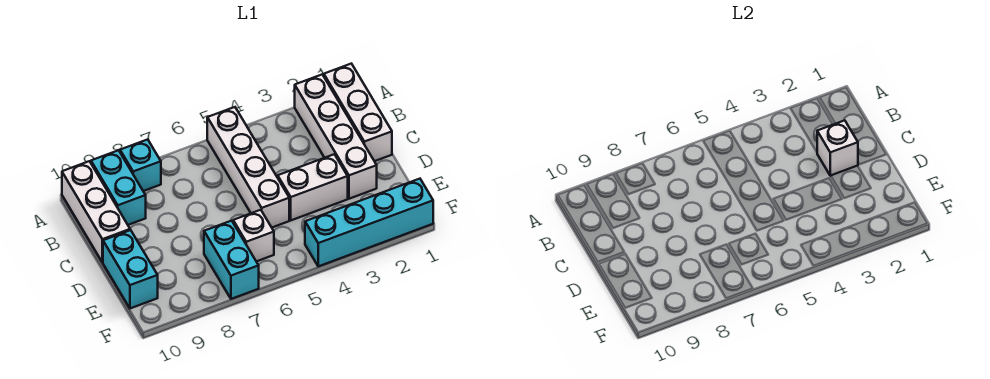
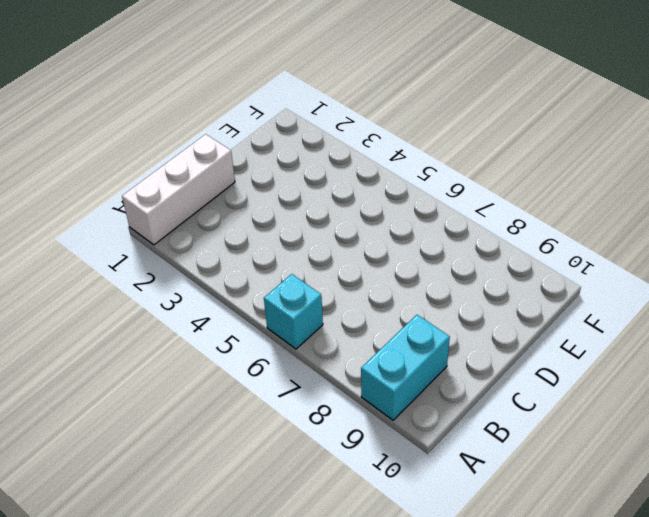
cyan brick A6 level 1 -> cyan brick A8 level 1
none -> white brick A2:D2 level 1
none -> white brick A5:D5 level 1
none -> white brick A10:C10 level 1

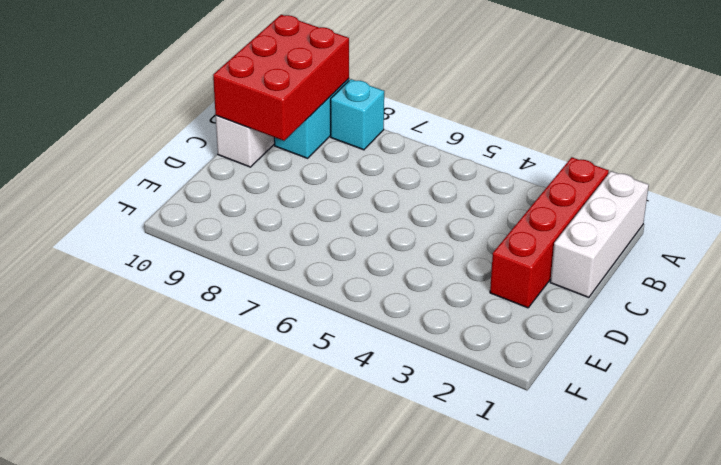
red brick A2:D2 level 1 -> white brick A2:D2 level 1
red brick A9:C10 level 2 -> none
none -> white brick A5:D5 level 1
none -> white brick D3:D4 level 1
none -> cyan brick D10:E10 level 1

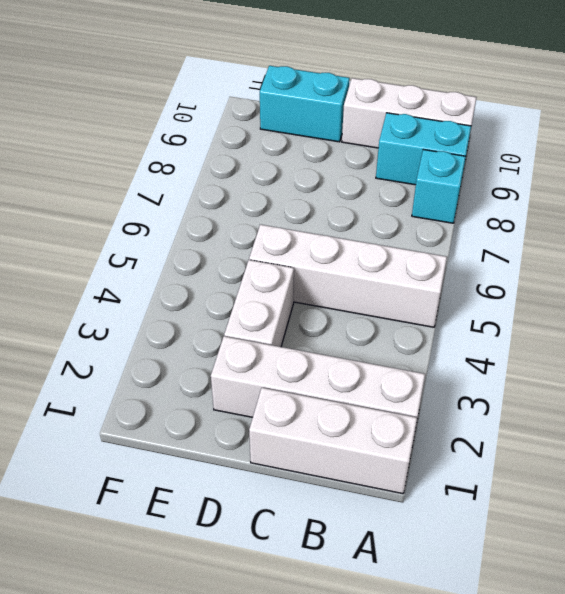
none -> white brick E6 level 1
none -> cyan brick E7:F7 level 1
none -> cyan brick F1:F4 level 1

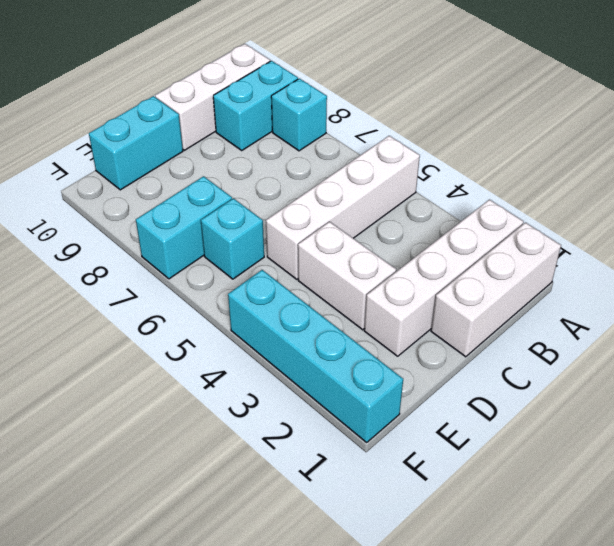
cyan brick E6 level 1 -> white brick E6 level 1
none -> white brick C2 level 2

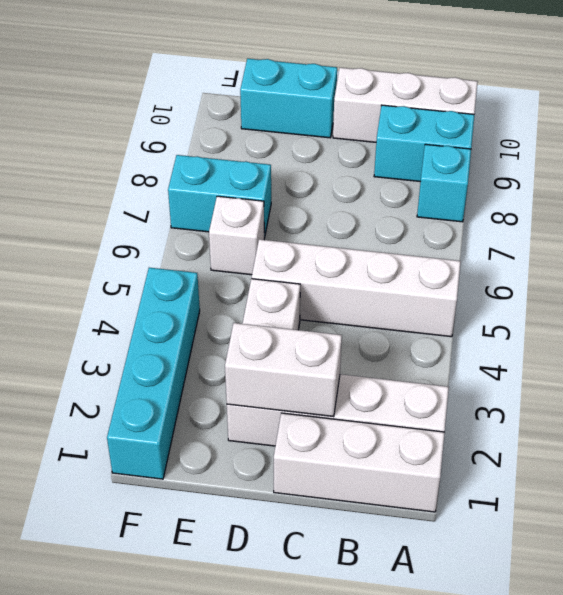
white brick C2:D2 level 2 -> white brick C2 level 2

